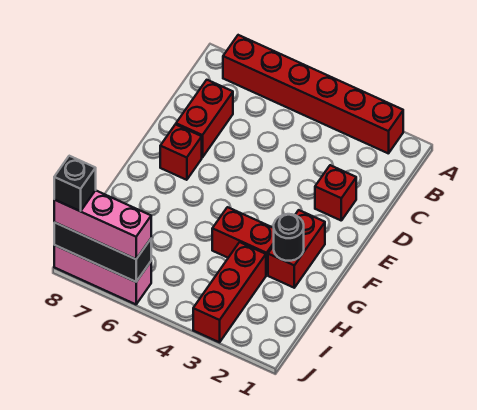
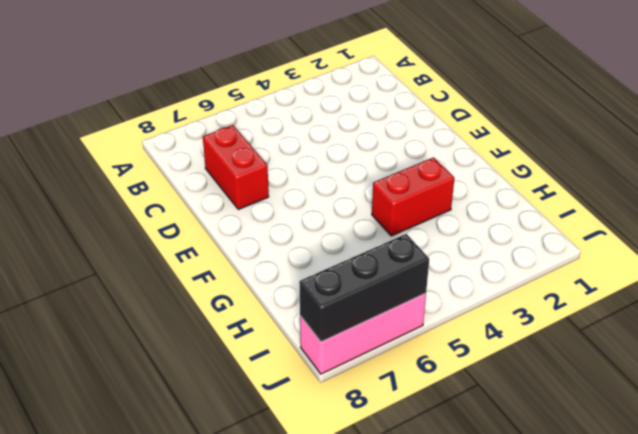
none -> red brick A2:A7 level 1
none -> red brick D2 level 1
none -> red brick E7 level 1

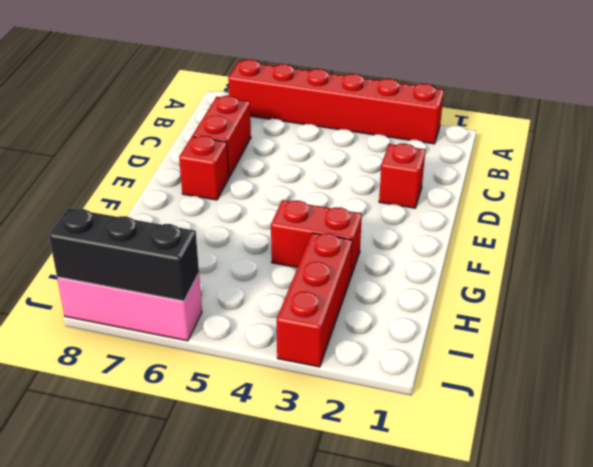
none -> red brick F2:G2 level 1
none -> black round brick G2 level 2
none -> pink brick J6:J8 level 3

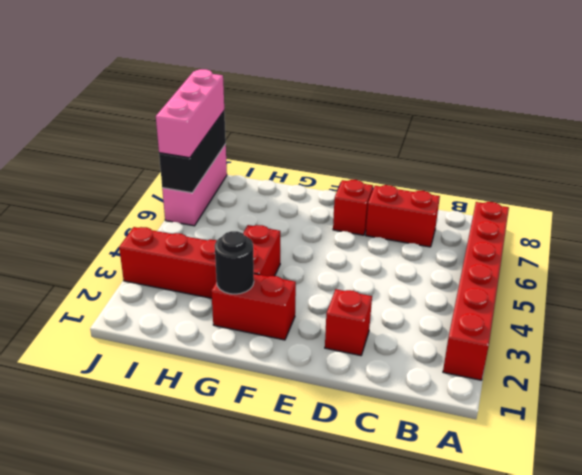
none -> black brick J8 level 4

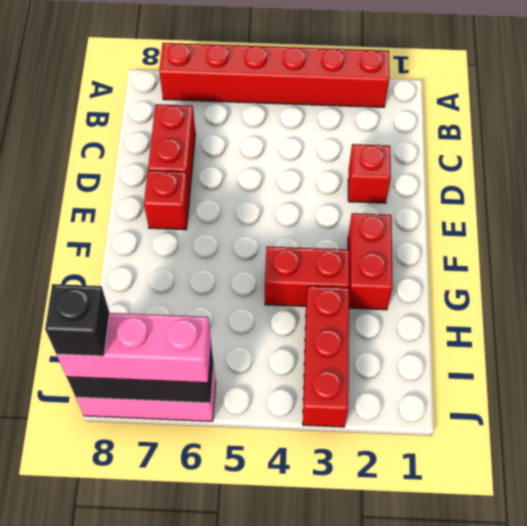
none -> black round brick G2 level 2

